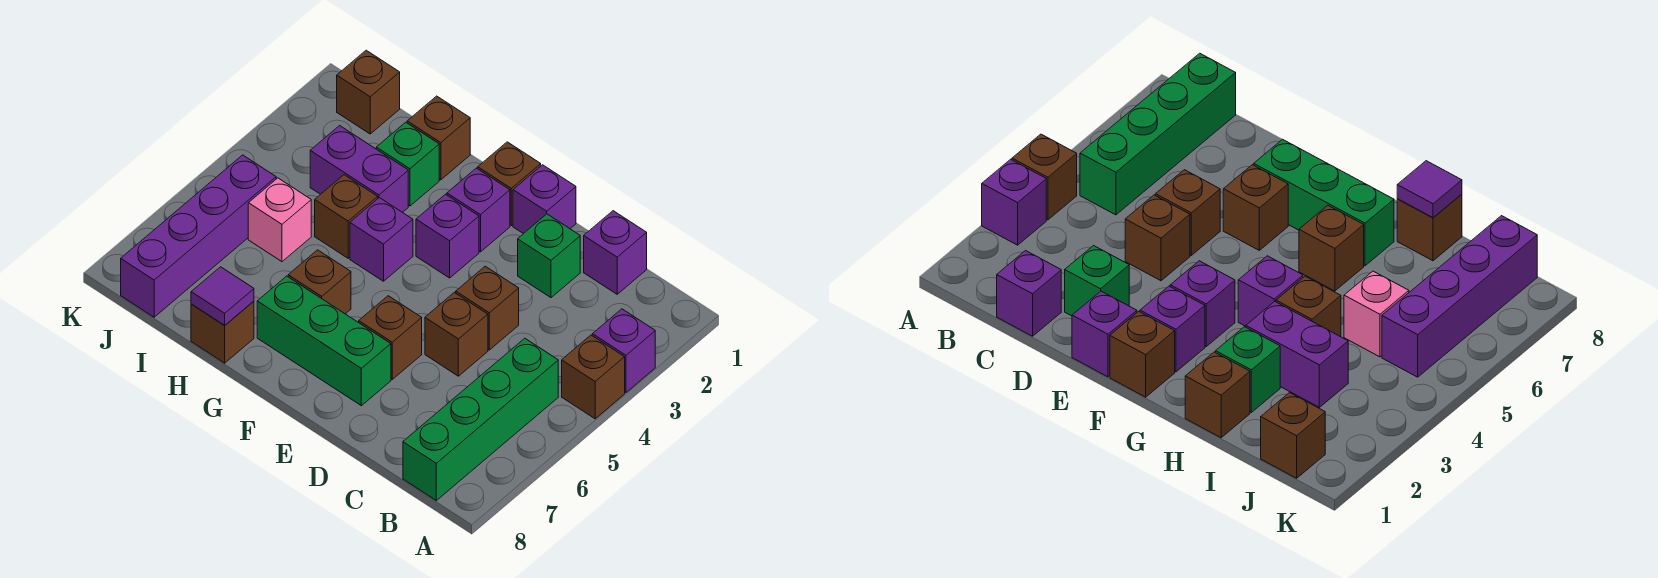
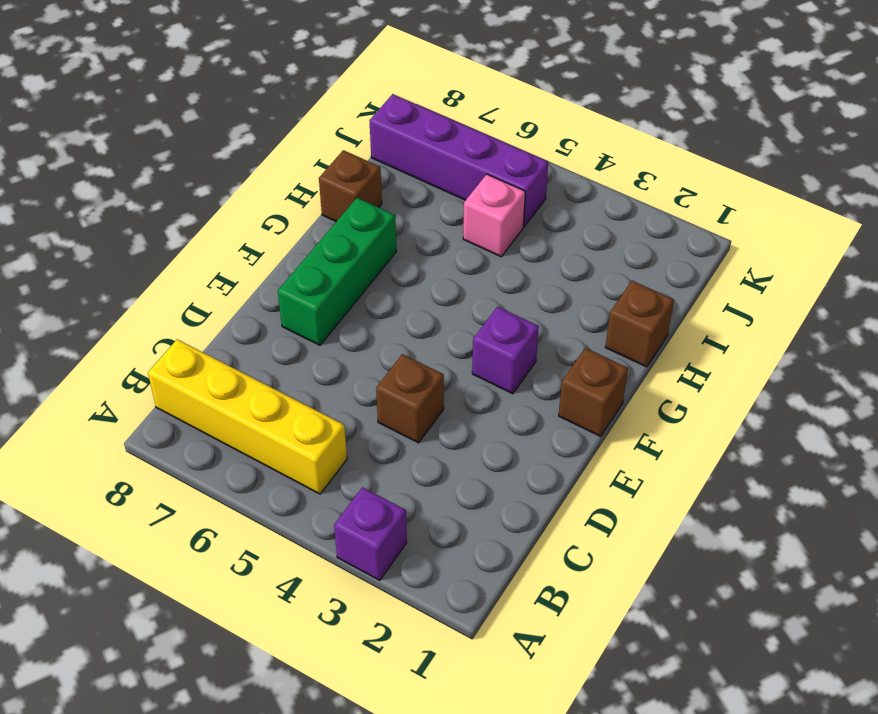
yellow brick B5:B8 level 1 -> green brick B5:B8 level 1
none -> brown brick A4 level 1
none -> purple brick C1 level 1
none -> green brick D2 level 1

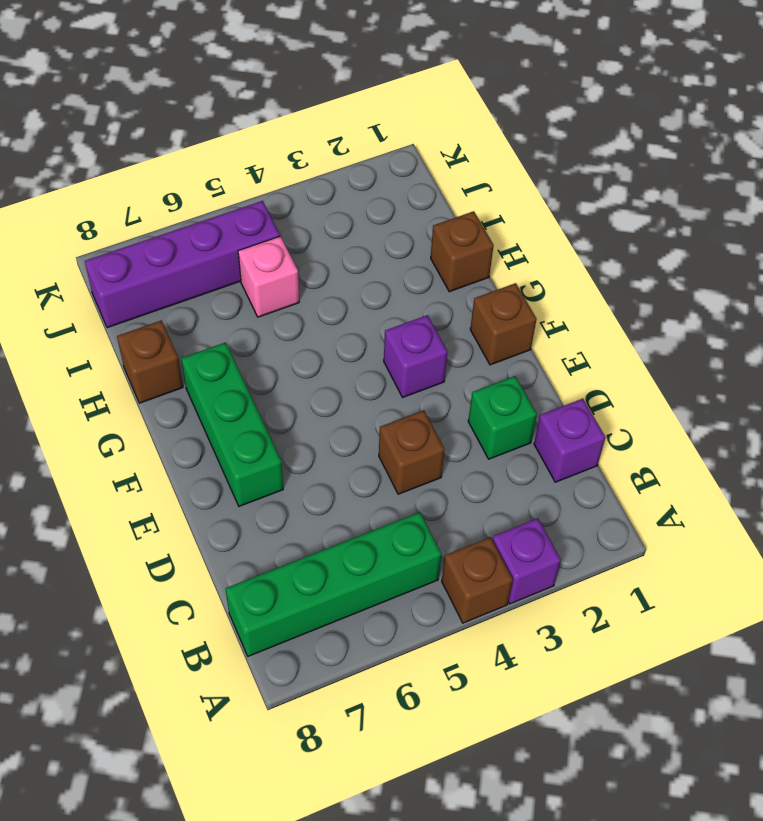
none -> brown brick D5 level 1
none -> purple brick E1 level 1
none -> brown brick E6 level 1

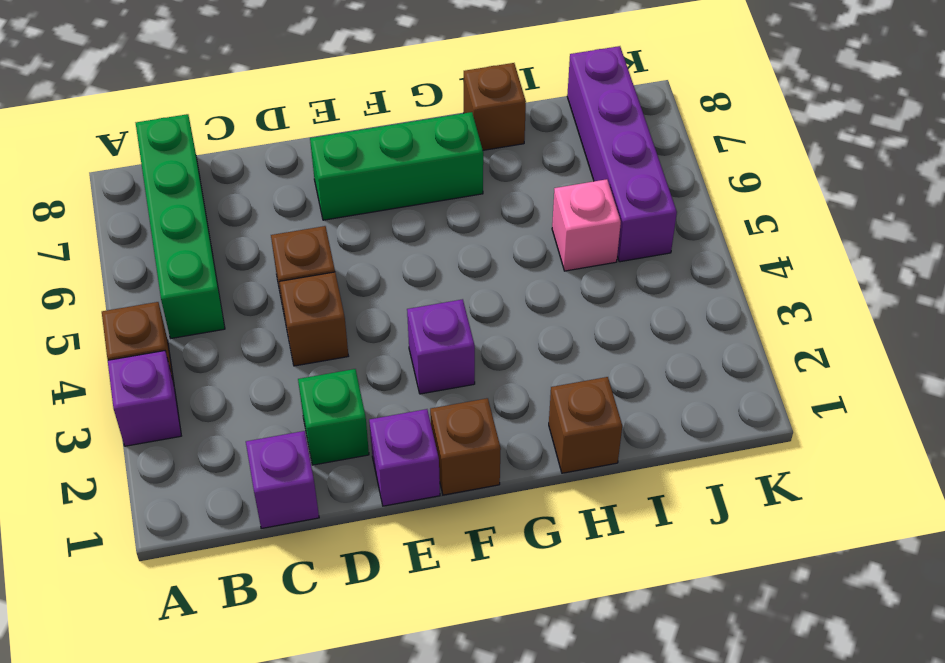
none -> brown brick E6 level 1
none -> purple brick F2 level 1
none -> purple brick G4 level 1

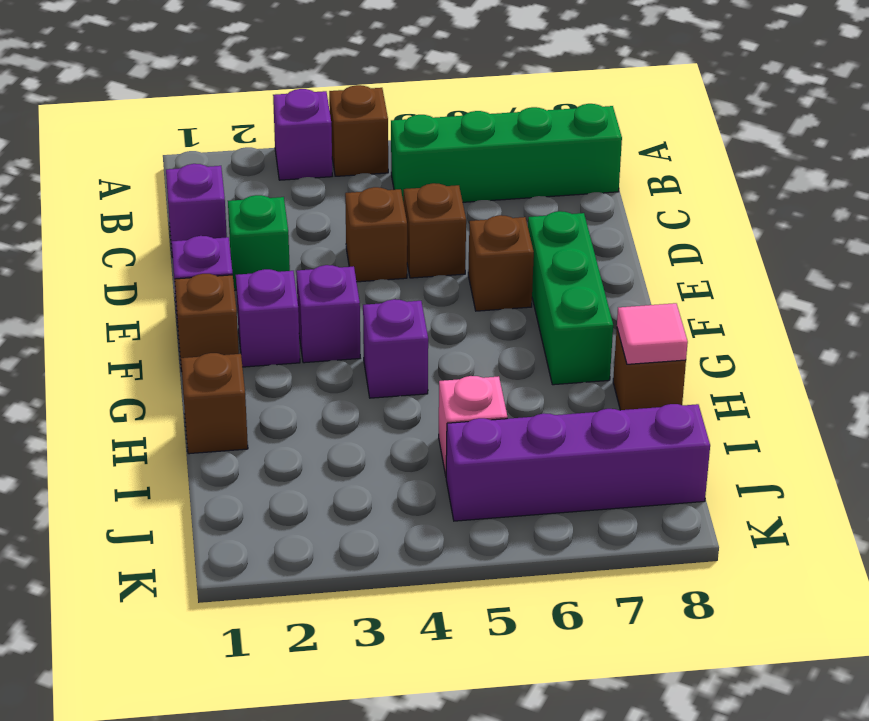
pink tile H8 level 2 -> purple tile H8 level 2
none -> brown brick G6 level 1
none -> green brick H2 level 1
none -> purple brick H3:I3 level 1

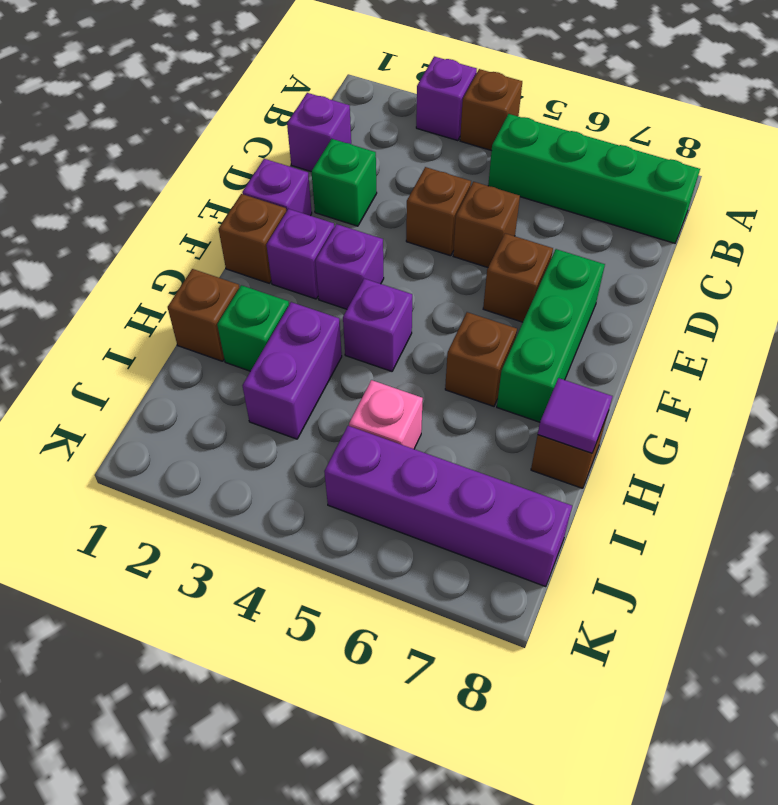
none -> brown brick H4 level 1
none -> brown brick J1 level 1

